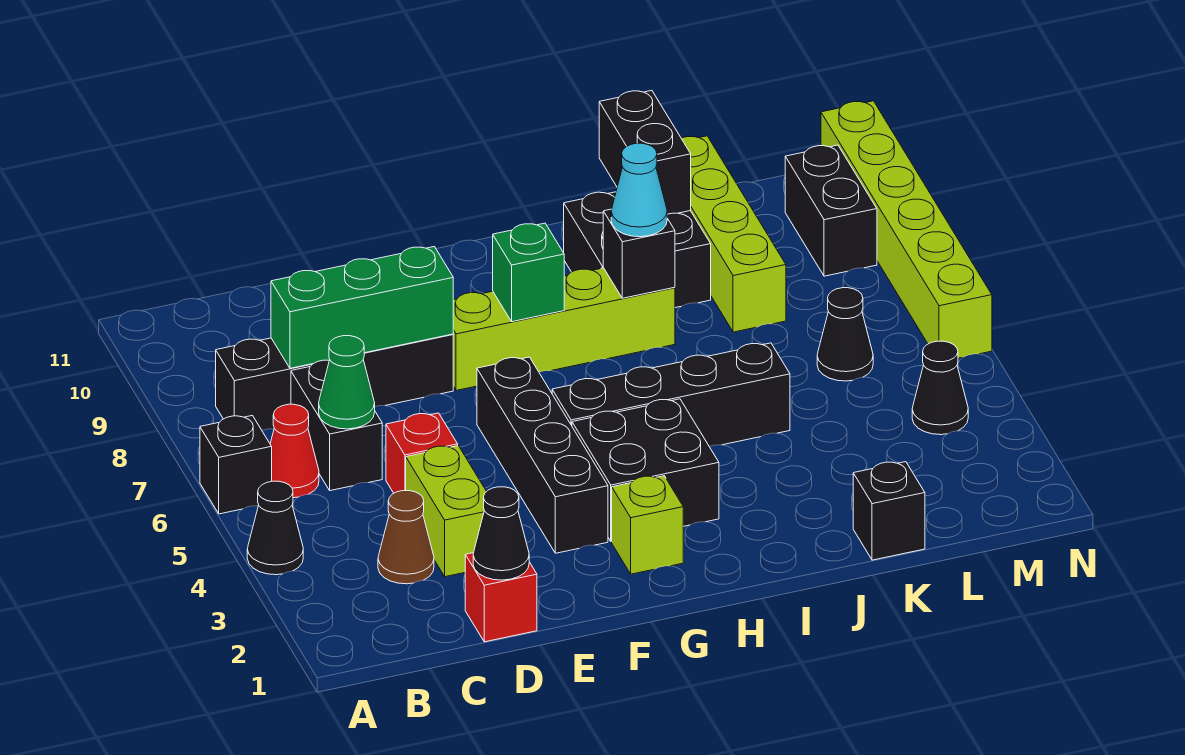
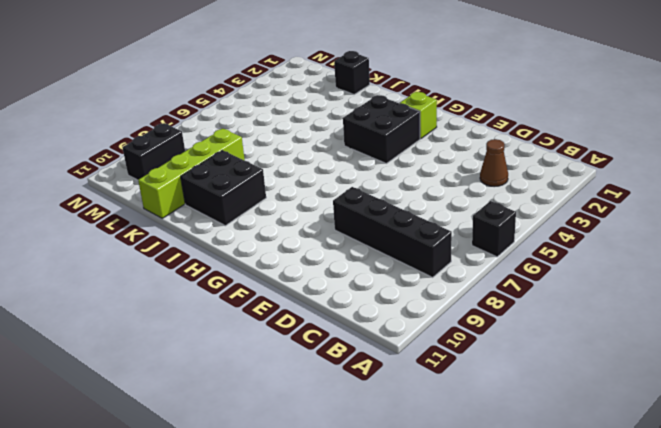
none -> black cone A4 level 1
none -> red cone B6 level 1
none -> black brick C6:C7 level 1

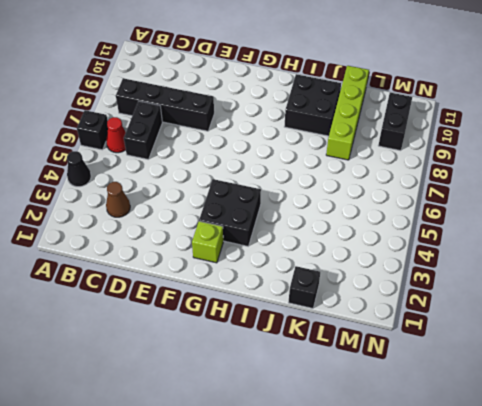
none -> red brick D1 level 1
none -> lime brick D3:D4 level 1
none -> red brick D5 level 1

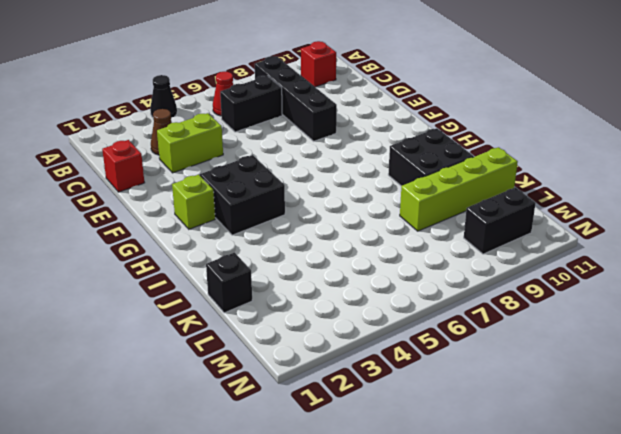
red brick B10 level 1 -> red brick D5 level 1
none -> black brick A6 level 1
none -> black brick F3:F6 level 1
none -> lime brick F8:I8 level 1

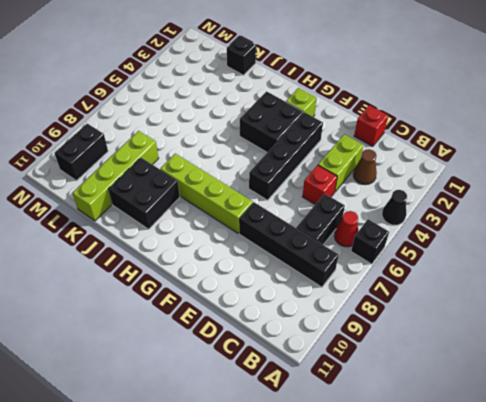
none -> black brick G5:J5 level 1
none -> black cone L6 level 1
none -> black cone M4 level 1

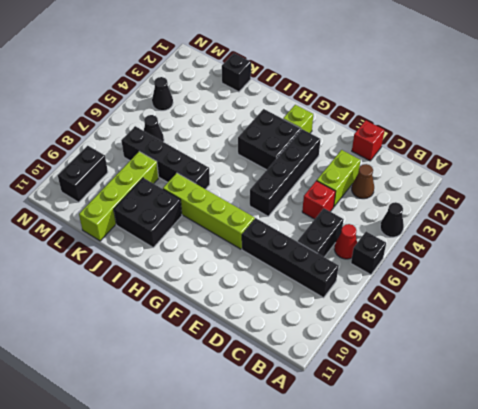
black brick I7:L7 level 1 -> black brick G5:J5 level 1
none -> lime brick N6:N11 level 1
none -> green cone C6 level 2
none -> green brick C8:E8 level 2

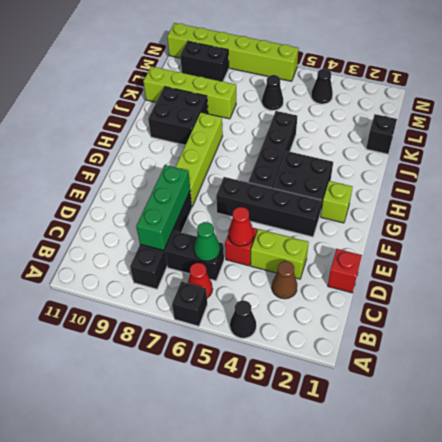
red cone D5 level 2 -> none
none -> black cone D1 level 2
none -> green brick G8 level 2
none -> black brick I8 level 2

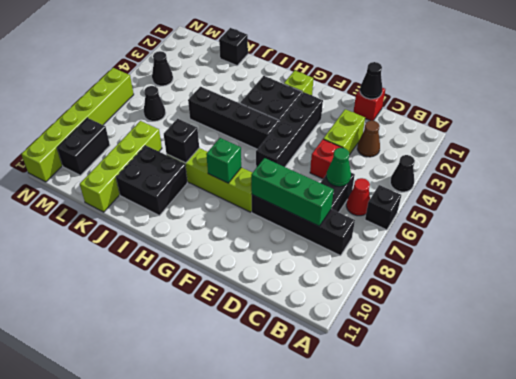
none -> black brick J10:J11 level 2
none -> cyan cone I8 level 3

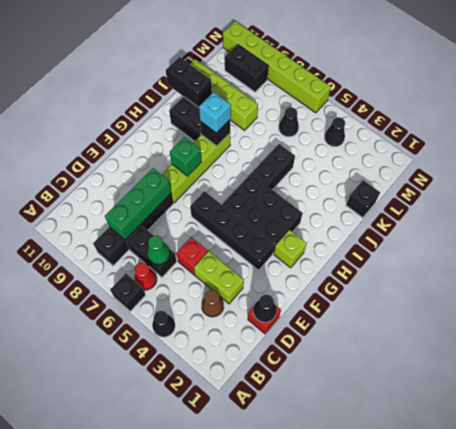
cyan brick I8 level 3 -> cyan cone I8 level 3

